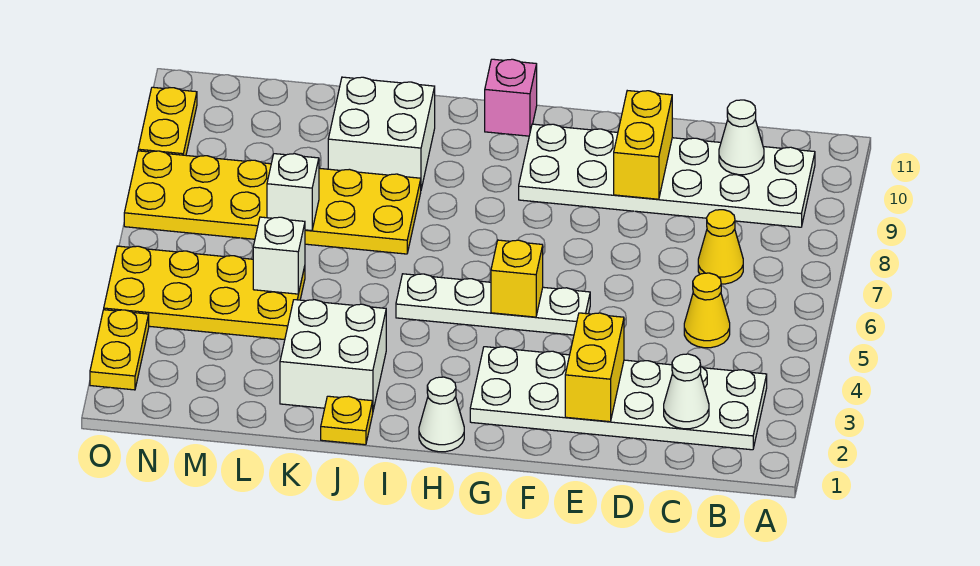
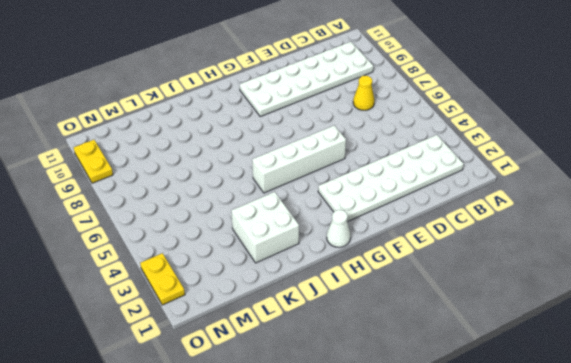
white brick F5:I5 level 1 -> white plate F5:I5 level 1
none -> yellow cone C5 level 1
none -> pink brick H11 level 1
none -> yellow plate J1 level 1

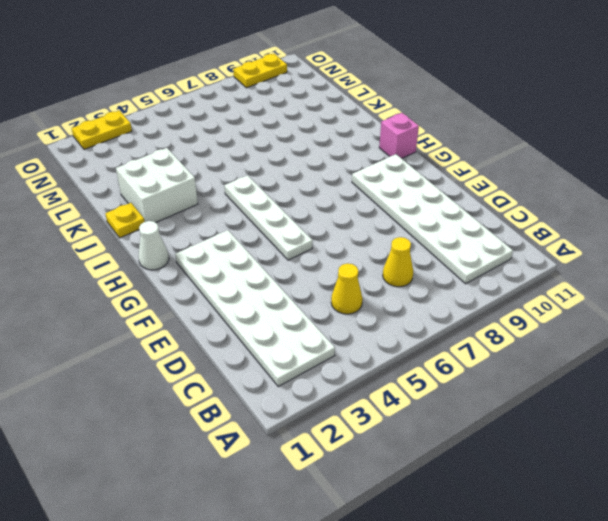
none -> yellow plate J7:O8 level 1
none -> white brick J9:K10 level 1
none -> yellow plate L4:O5 level 1

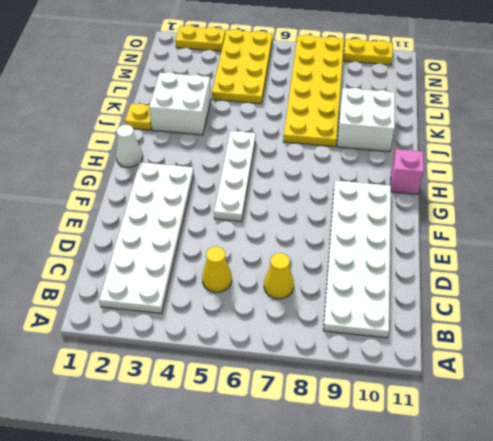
none -> white cone C2 level 2
none -> white cone C10 level 2
none -> yellow brick E2:E3 level 2

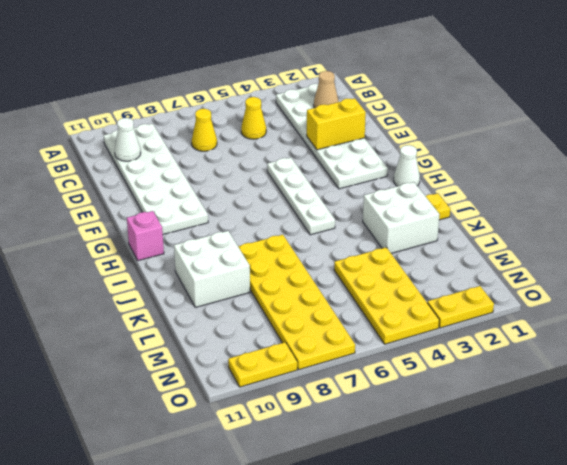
tan cone C2 level 2 -> white cone C2 level 2
none -> yellow brick E9:E10 level 2
none -> yellow brick G5 level 2
none -> white brick L5 level 2

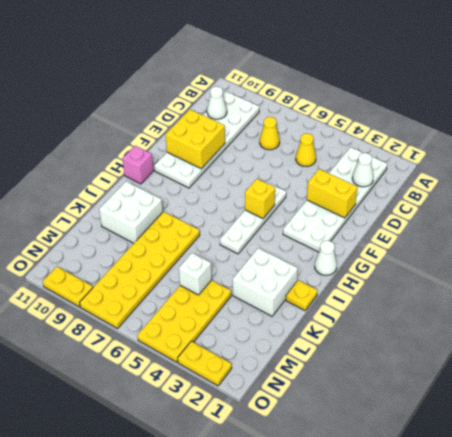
yellow brick E9:F10 level 2 -> yellow brick E9:E10 level 2
none -> white brick L7 level 2

